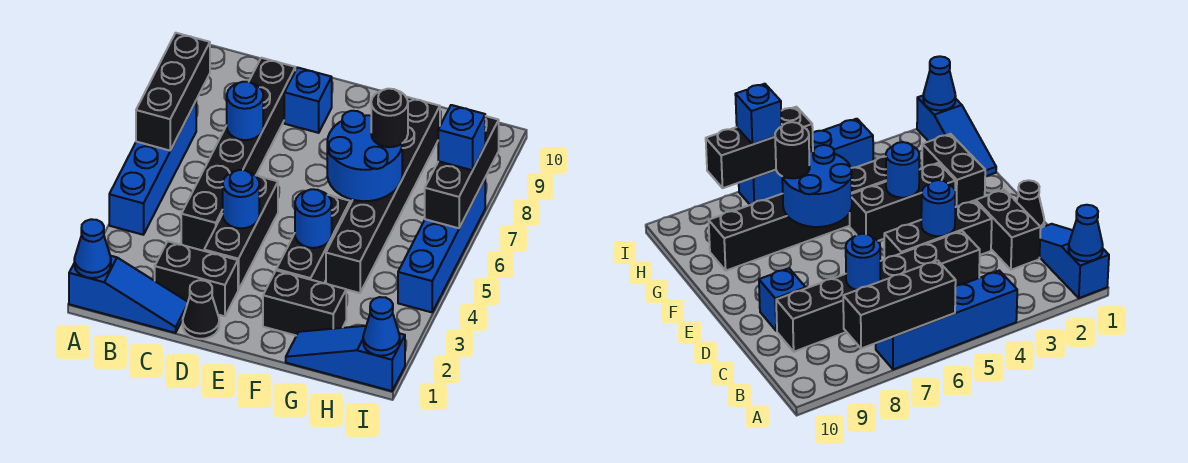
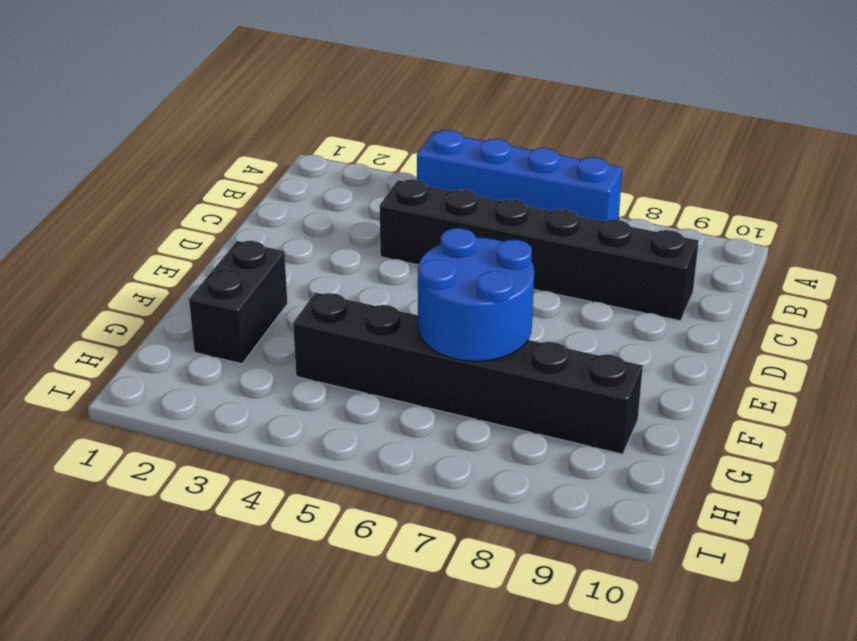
none -> blue slope A1:C1 level 1 top A
none -> black brick C2:D2 level 1
none -> black cone D1 level 1

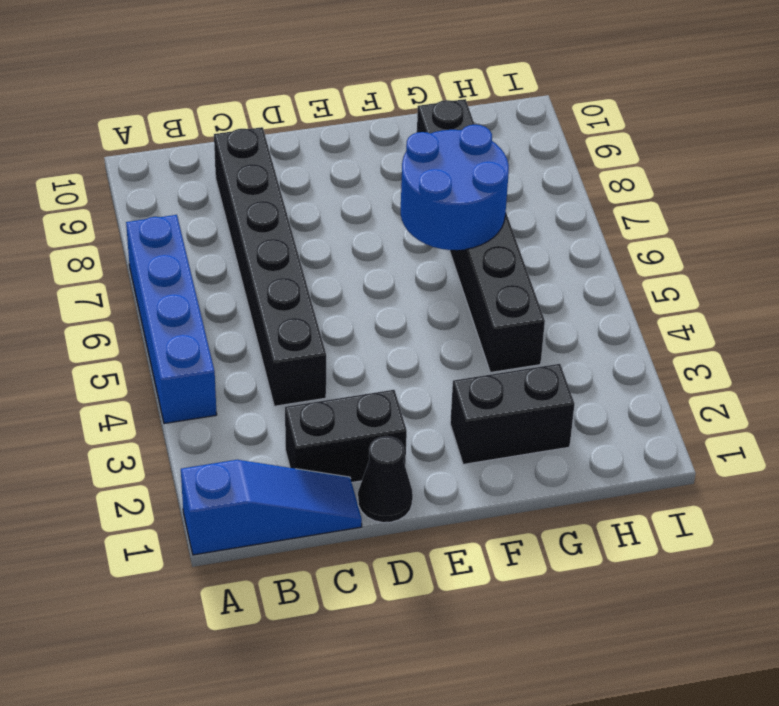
none -> black brick D3:D5 level 1
none -> blue brick D9 level 1
none -> black brick F3:F5 level 1

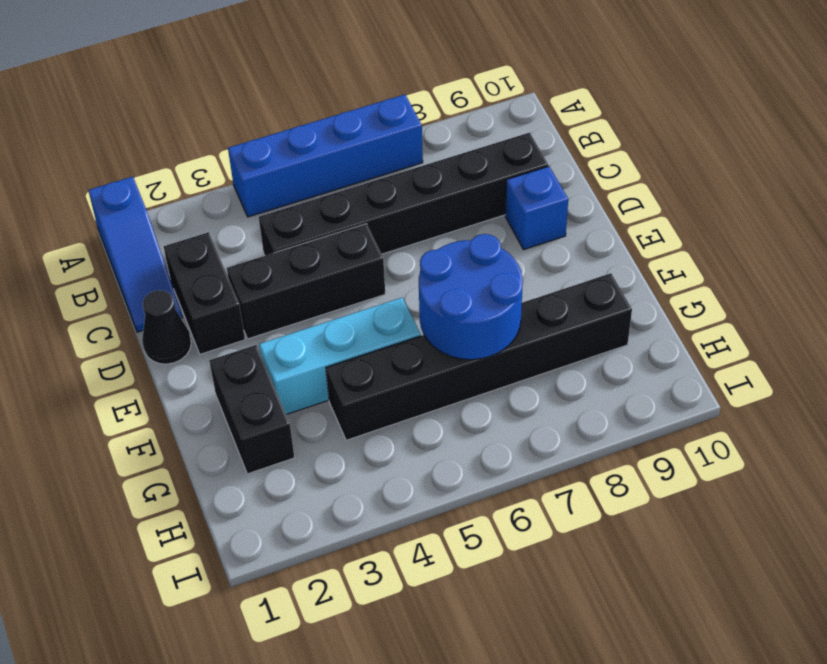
cyan brick F3:F5 level 1 -> black brick F3:F5 level 1
none -> blue slope G1:I1 level 1 top I
none -> blue brick I4:I7 level 1
none -> blue cone A1 level 2

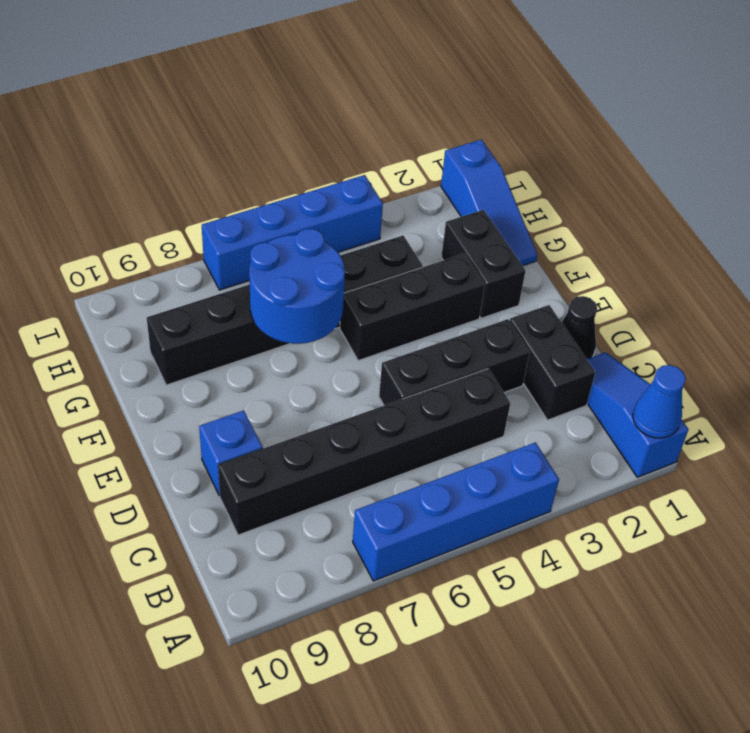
none -> black brick A6:A8 level 2
none -> blue round brick C7 level 2
none -> blue round brick D4 level 2

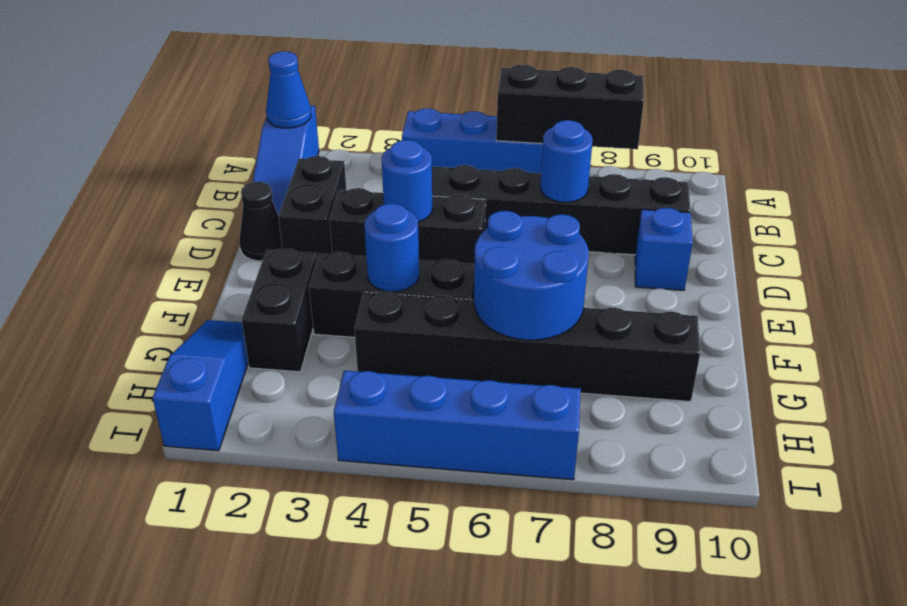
none -> blue cone I1 level 2
none -> black brick I6:I8 level 2
none -> black round brick G7 level 3

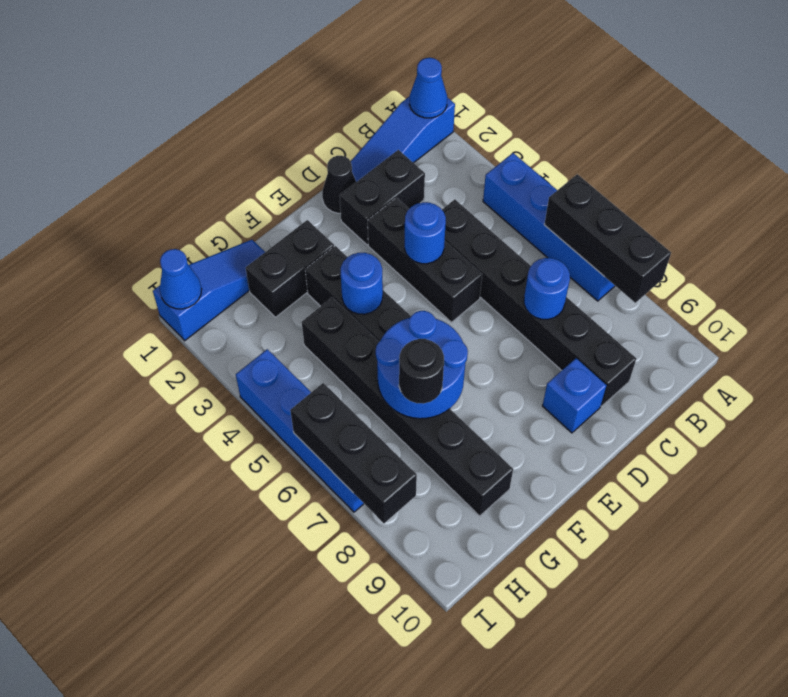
none -> blue brick I7 level 3

